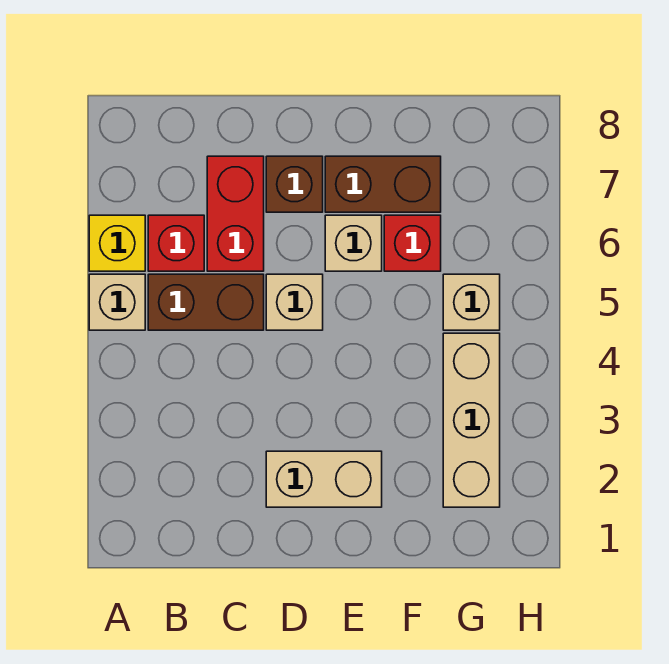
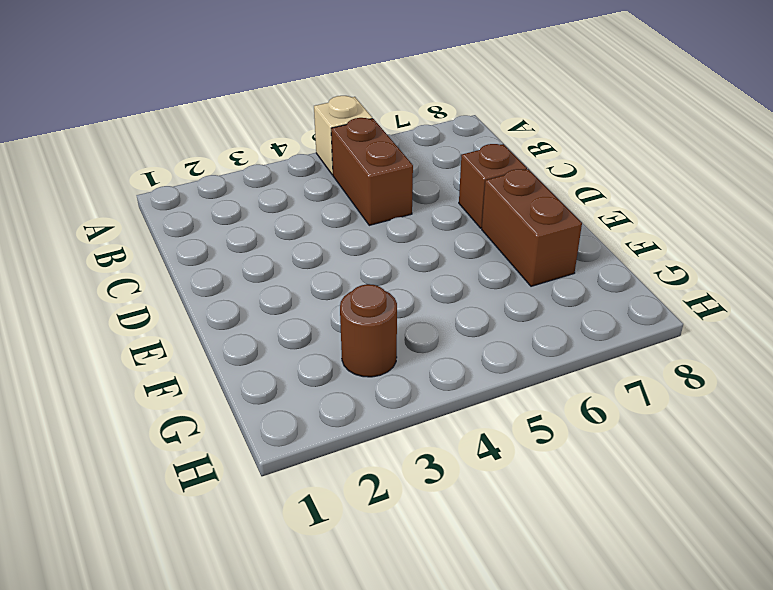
brown round brick G3 level 1 -> tan brick G2:G4 level 1
none -> yellow brick A6 level 1
none -> red brick B6 level 1
none -> red brick C6:C7 level 1

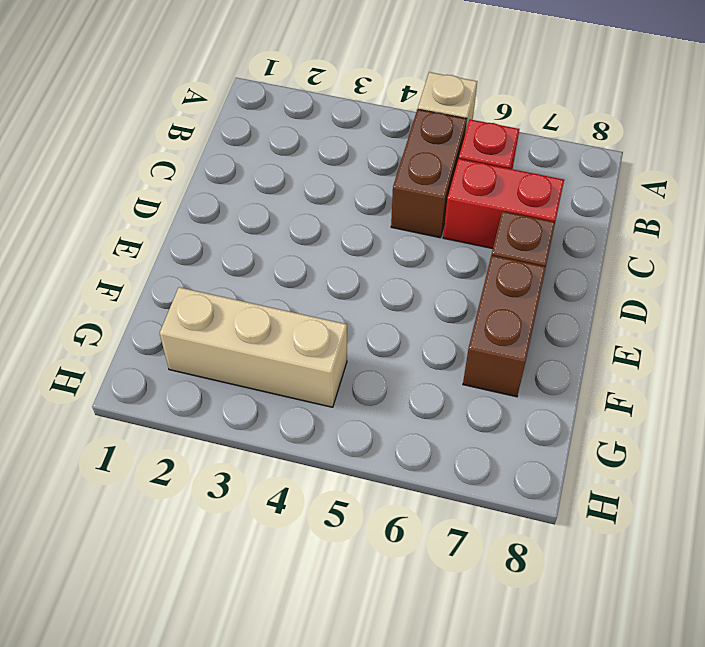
none -> yellow brick A6 level 1
none -> tan brick D2:E2 level 1
none -> tan brick D5 level 1

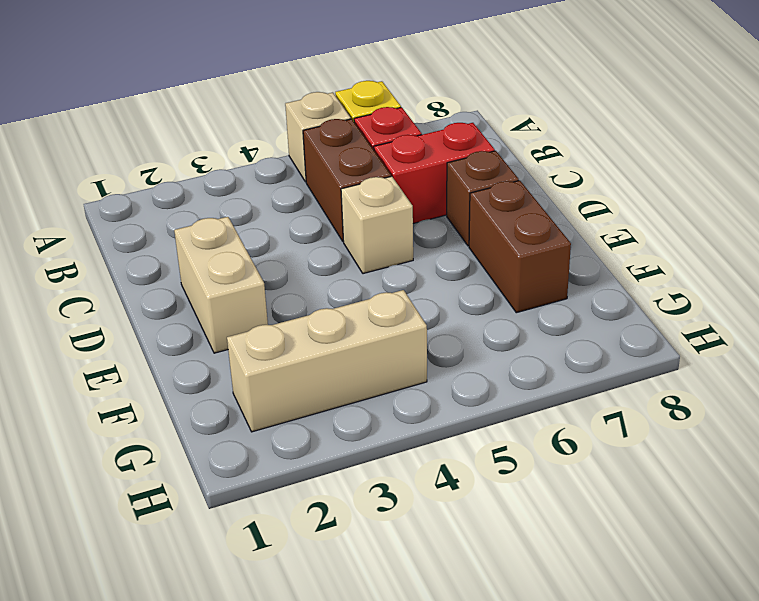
none -> tan brick E6 level 1
none -> red brick F6 level 1
none -> tan brick G5 level 1

